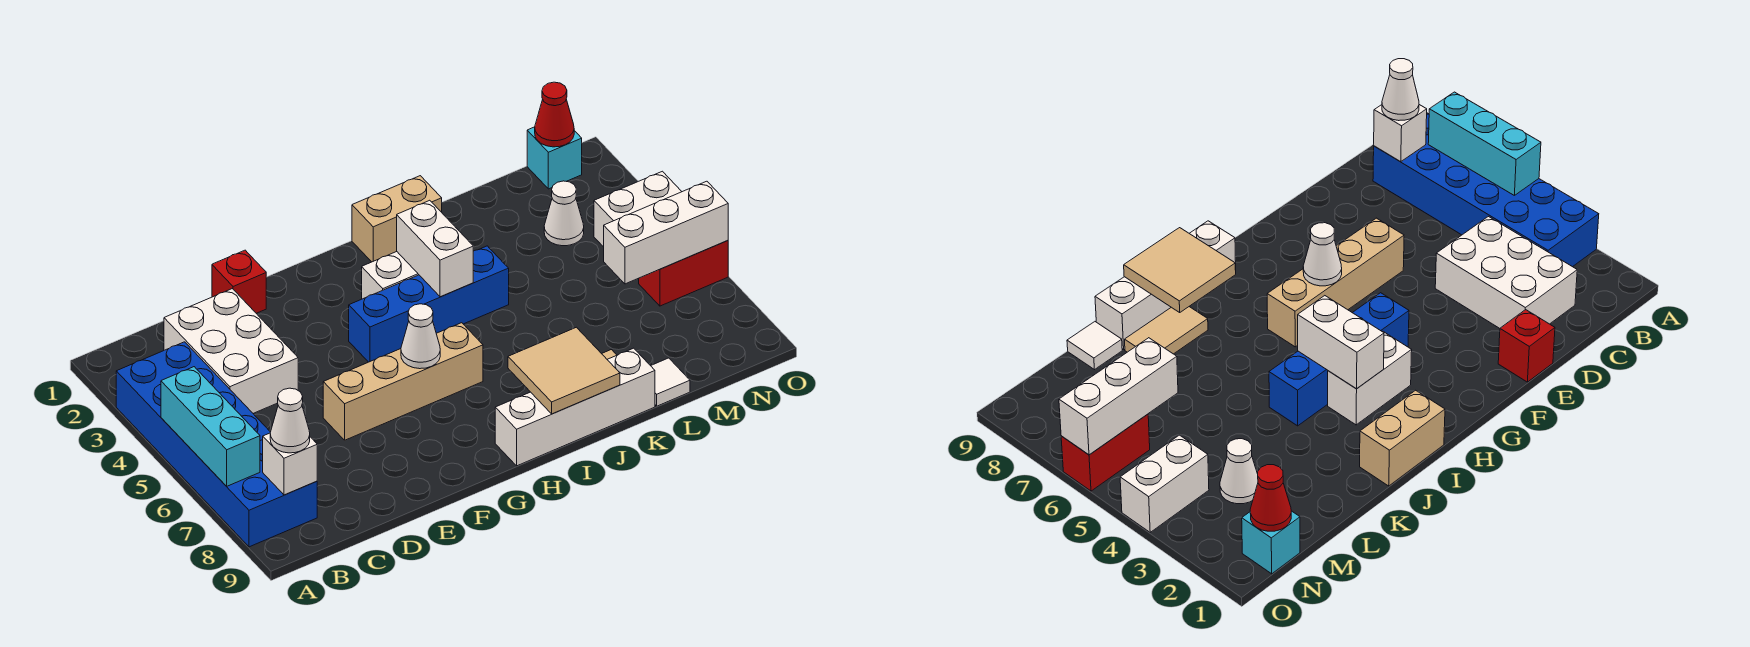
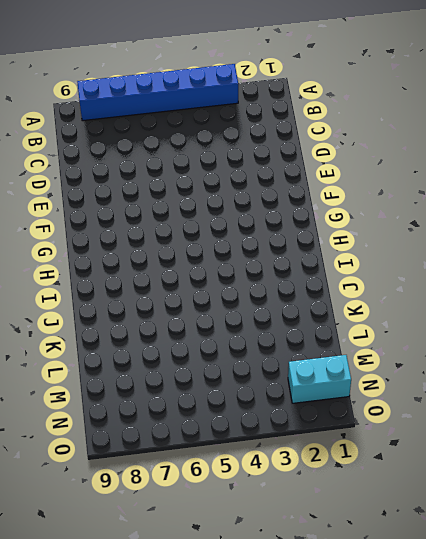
blue brick A3:A8 level 1 -> blue brick A3:B8 level 1
cyan brick N1:N2 level 1 -> cyan brick N1 level 1
none -> white brick C2:D4 level 1
none -> red brick E1 level 1
none -> tan brick E6:H6 level 1

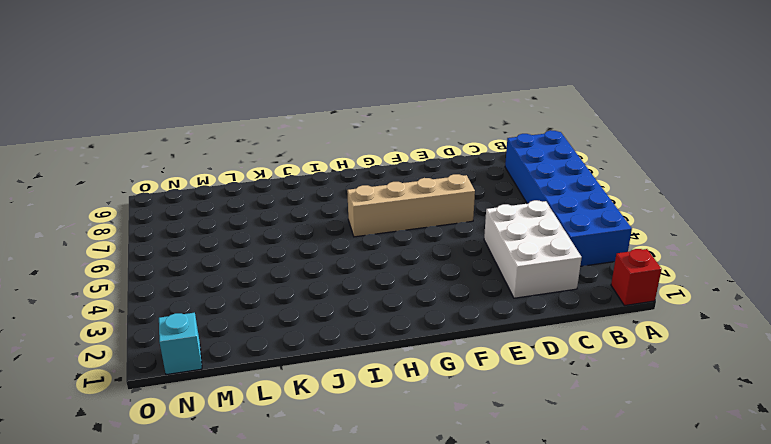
red brick A1 level 1 -> red brick E1 level 1
none -> blue brick G4:J4 level 1
none -> white brick H3:I3 level 1
none -> white brick H9:K9 level 1

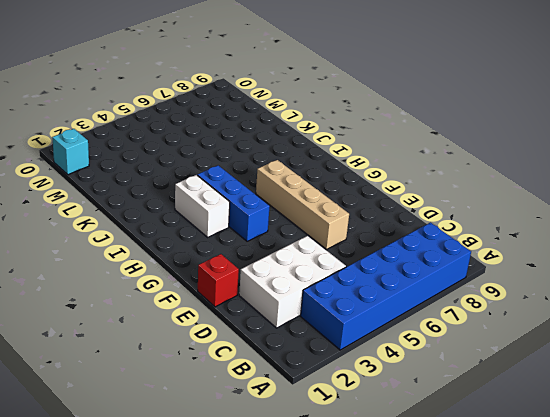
blue brick G4:I4 level 1 -> blue brick G4:J4 level 1
none -> white brick H9:K9 level 1
none -> tan brick I1:J1 level 1
none -> tan tile J8:K8 level 1

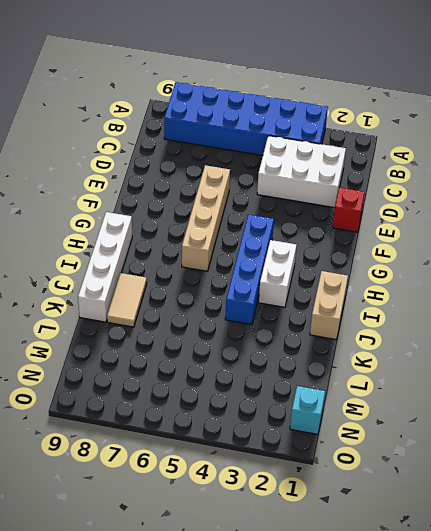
none -> white tile L9 level 1
none -> white cone M3 level 1
none -> white brick N4:O4 level 1

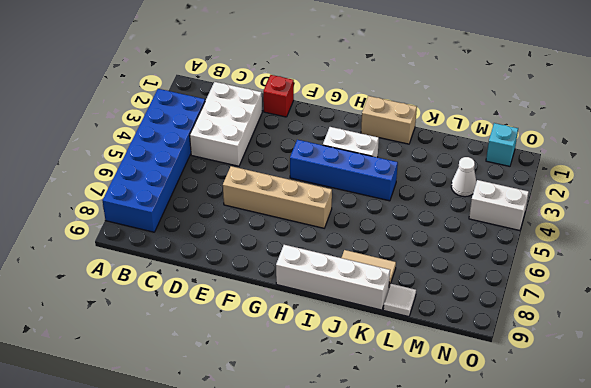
none -> red brick N6:O6 level 1
none -> cyan brick A5:A7 level 2
none -> white brick B8 level 2

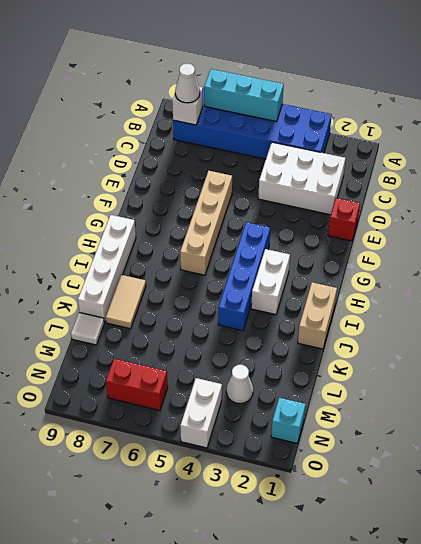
red brick N6:N7 level 1 -> red brick N6:O6 level 1
none -> white cone G6 level 2
none -> white brick I3:I4 level 2
none -> tan tile I8:J9 level 2

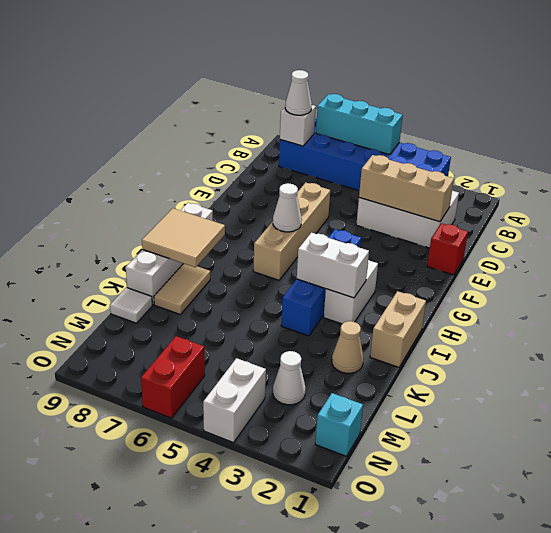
tan brick D2:D4 level 2 -> none
tan cone K2 level 1 -> none
none -> white brick M6:O6 level 2
none -> red cone N1 level 2

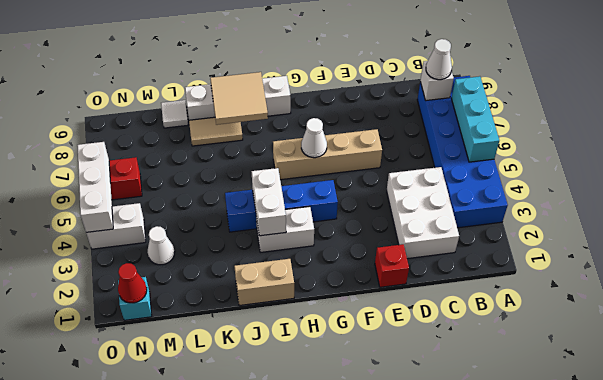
white brick O4:O6 level 2 -> white brick M6:O6 level 2

